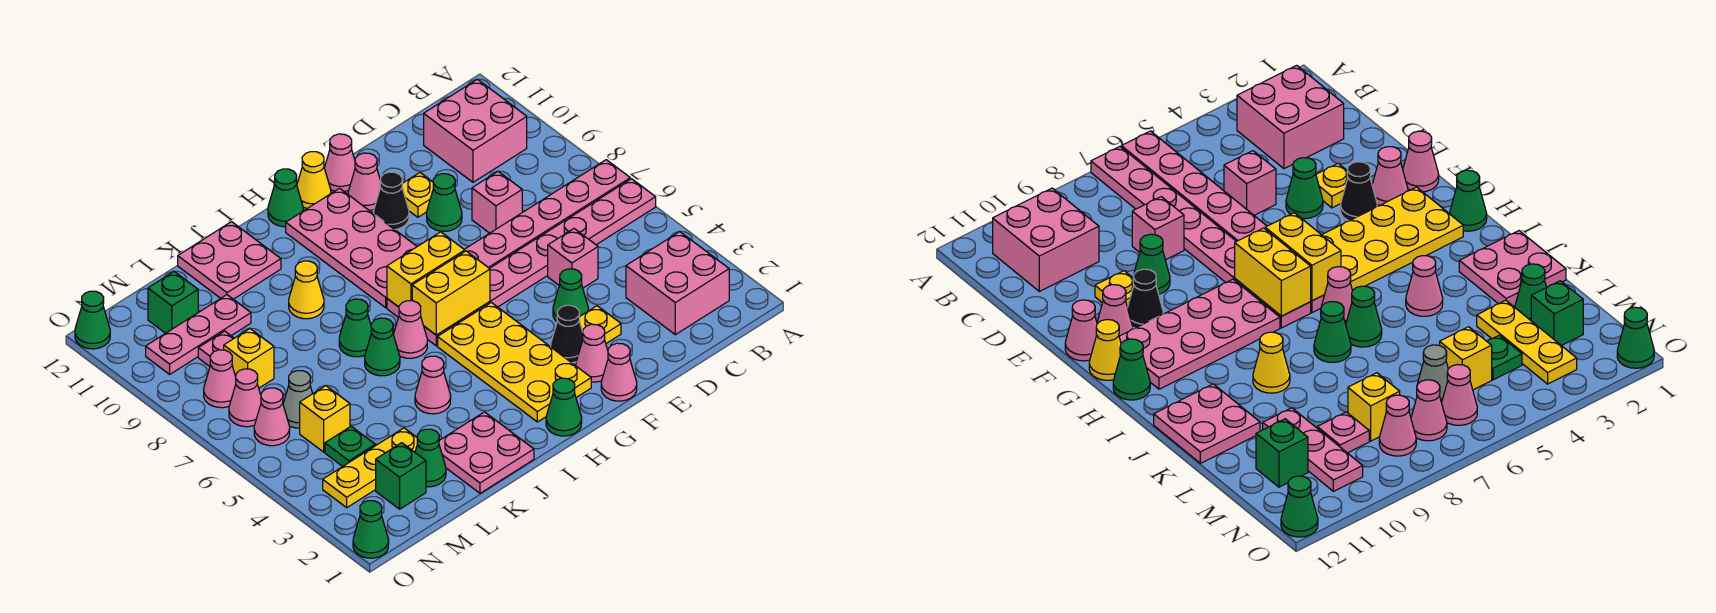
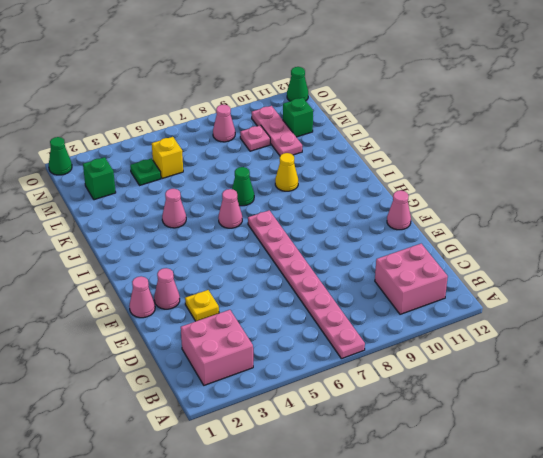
none -> pink plate A6:H6 level 1
none -> pink brick D5 level 1
none -> pink brick D8 level 1
none -> green cone E4 level 1

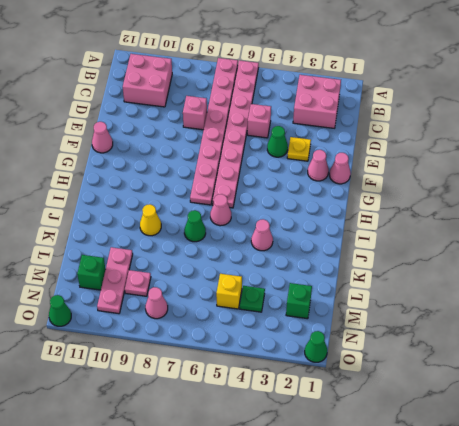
none -> green cone E9 level 1
none -> yellow plate E10 level 1
none -> black cone F3 level 1
none -> black cone F10 level 1

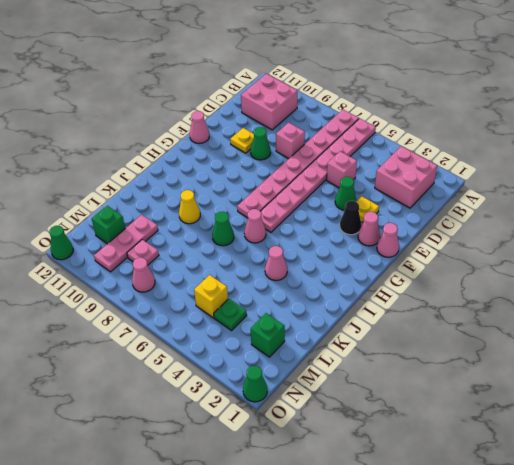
none -> black cone F10 level 1
none -> pink cone F11 level 1
none -> yellow plate G2:H5 level 1
none -> pink plate G8:H11 level 1

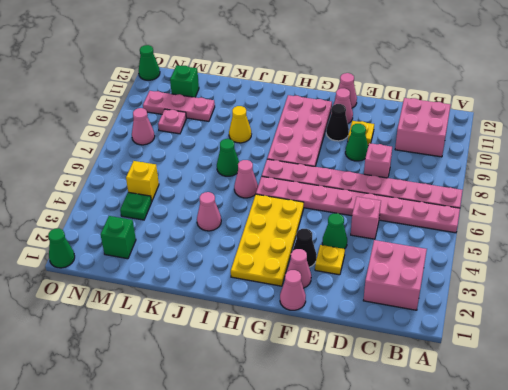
none -> yellow cone G12 level 1
none -> green cone H1 level 1
none -> green cone H12 level 1
none -> pink plate J1:K2 level 1

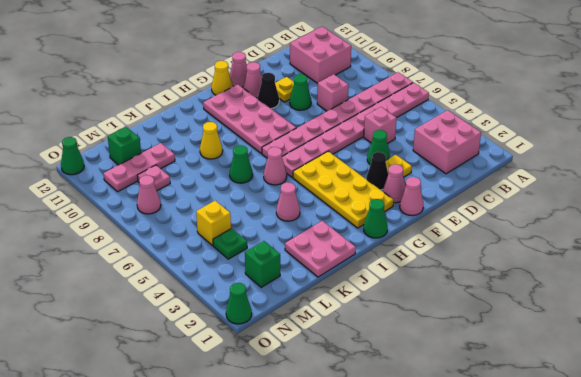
none -> green cone H12 level 1
none -> green cone J6 level 1
none -> pink plate J11:K12 level 1
none -> green cone L2 level 1

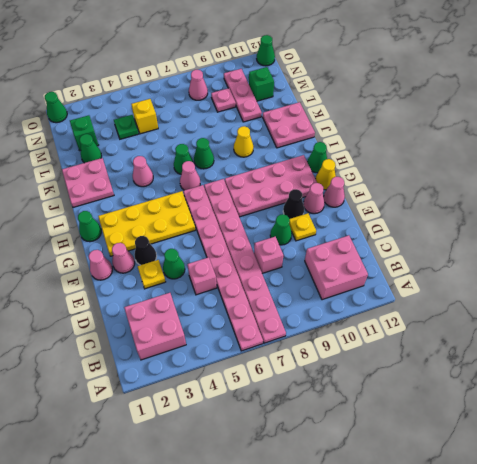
none -> yellow plate L3:N3 level 1
none -> grey cone M6 level 1
none -> yellow brick M8 level 1
none -> pink cone N6 level 1

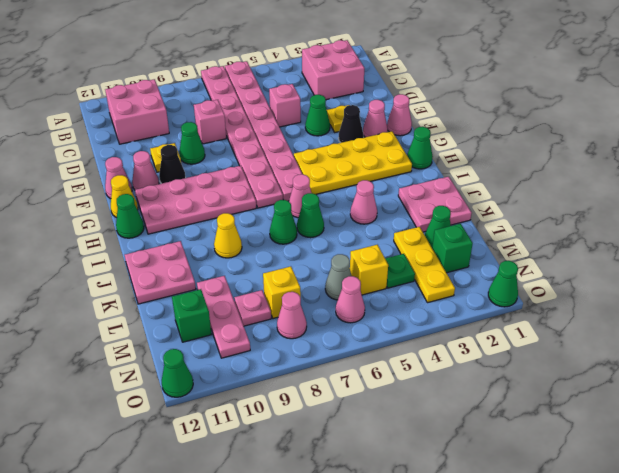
none -> pink cone N7 level 1
none -> yellow brick G6:H6 level 2
none -> yellow brick G7:H7 level 2

